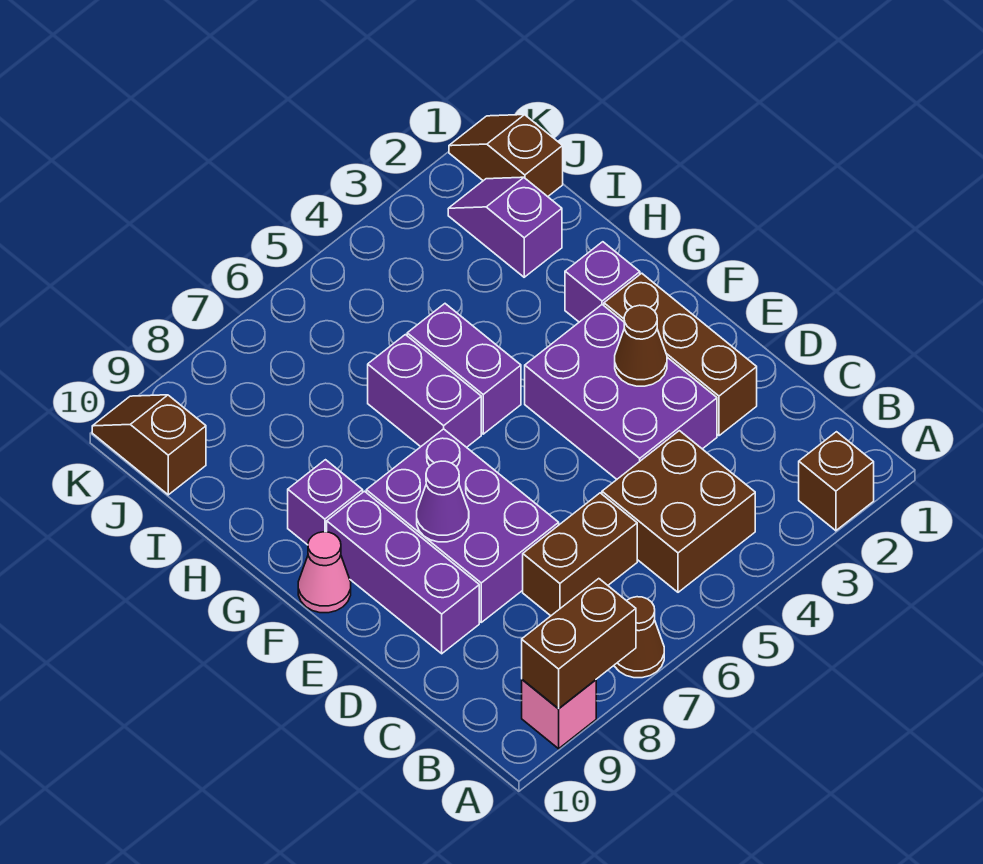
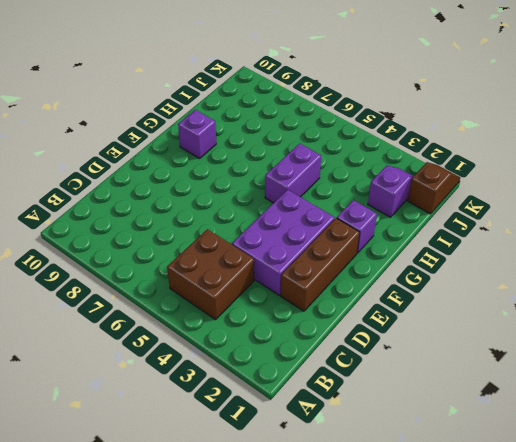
none -> brown brick A2 level 1
none -> brown cone A7 level 1
none -> pink brick A9 level 1

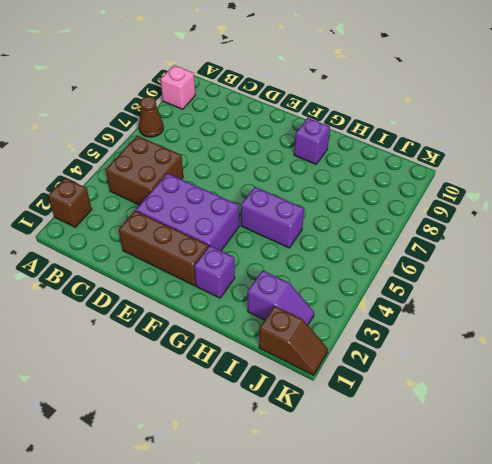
none -> brown brick C6:C7 level 1
none -> purple brick D7:F8 level 1
none -> purple brick D9:F9 level 1

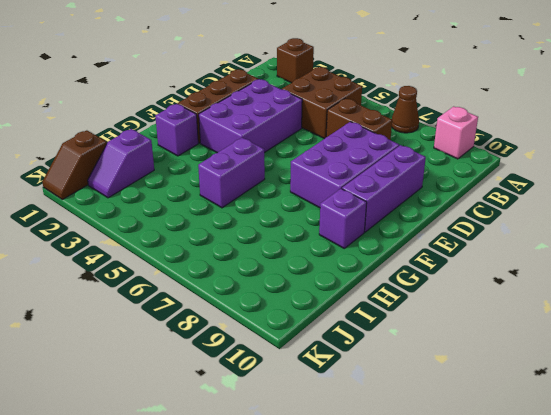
none -> pink cone F10 level 1
none -> purple brick G6:H6 level 1
none -> brown slope J10:K10 level 1 top J

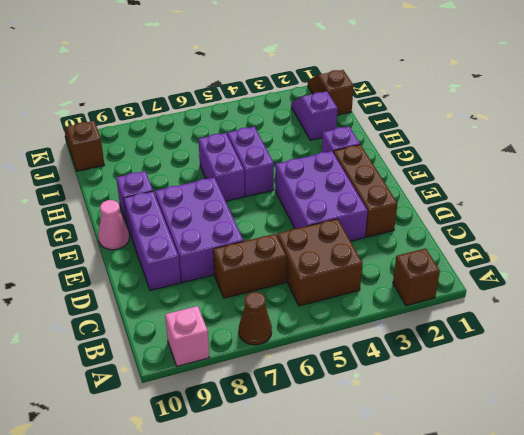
none -> brown brick A8:A9 level 2
none -> brown cone E3 level 2
none -> purple cone E8 level 2

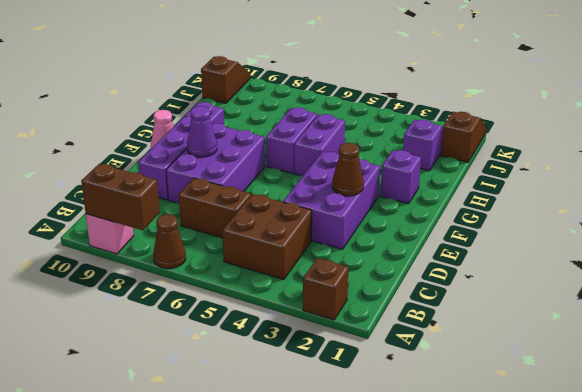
none -> brown brick D2:F2 level 1

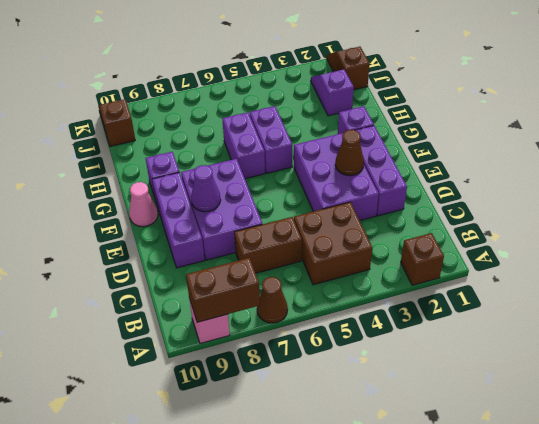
purple brick D2:F2 level 1 -> brown brick D2:F2 level 1

